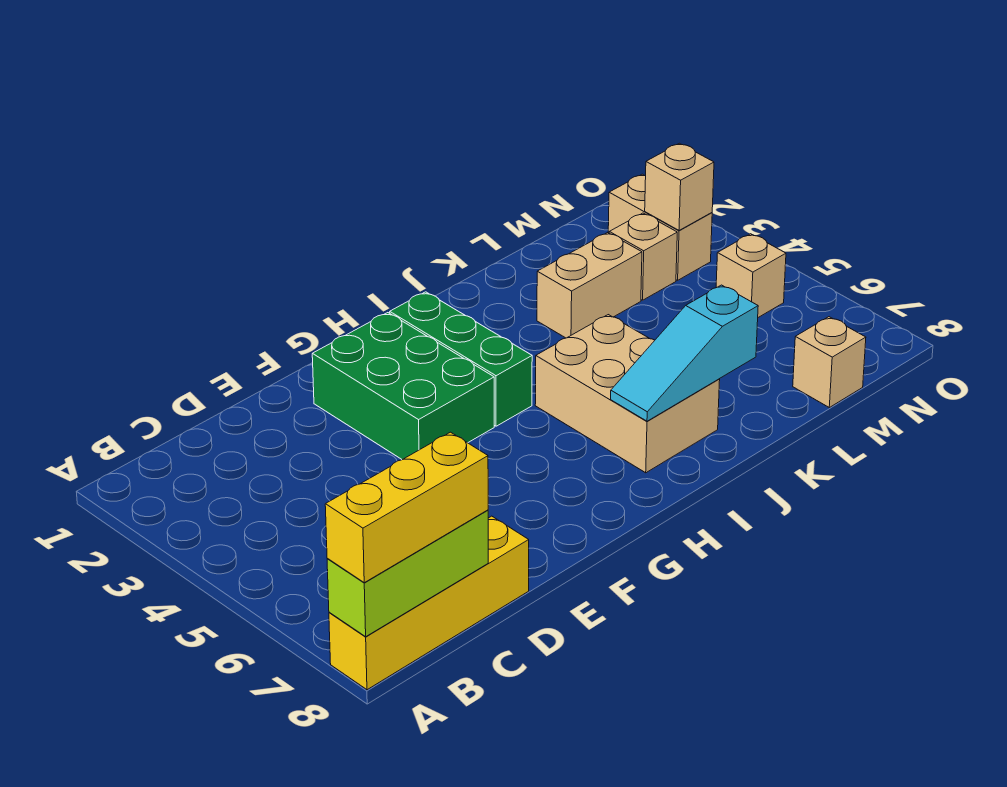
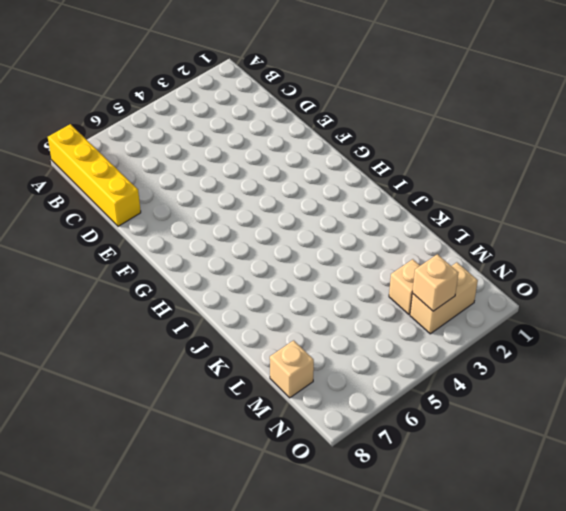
none -> green brick F2:G4 level 1
none -> green brick H2:H4 level 1
none -> tan brick I5:J7 level 1

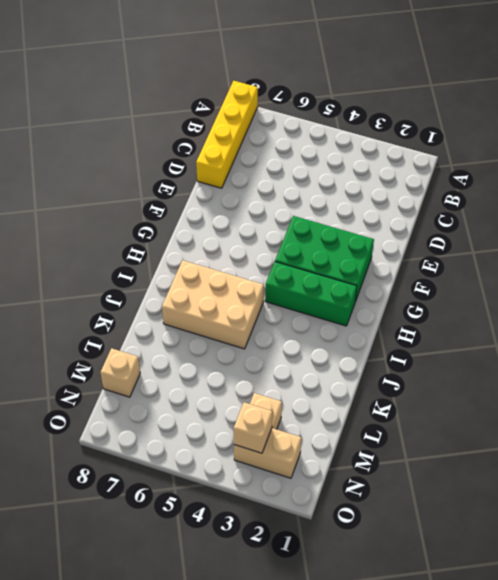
none -> tan brick K3:L3 level 1
none -> tan brick N5 level 1
none -> lime brick A8:C8 level 2

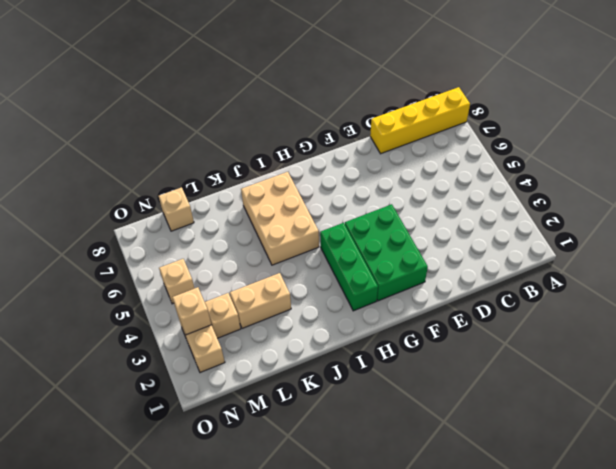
none -> lime brick A8:C8 level 2
none -> cyan slope I7:K7 level 2 top K
none -> yellow brick A8:C8 level 3

